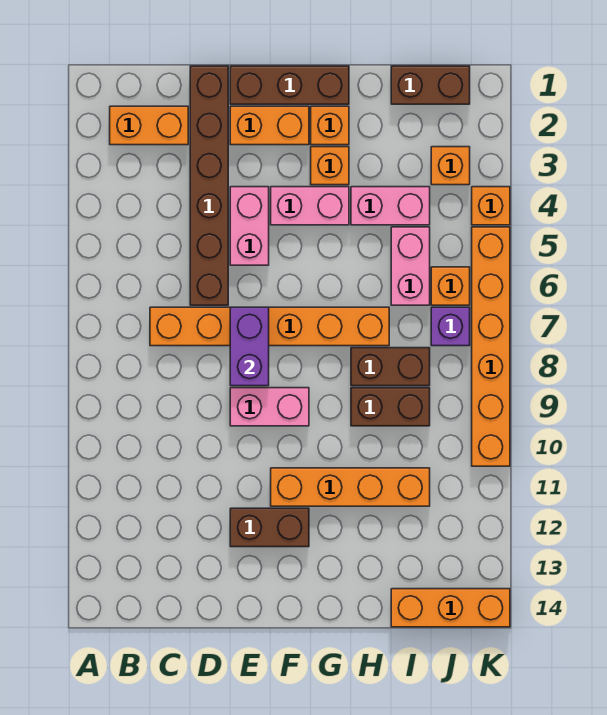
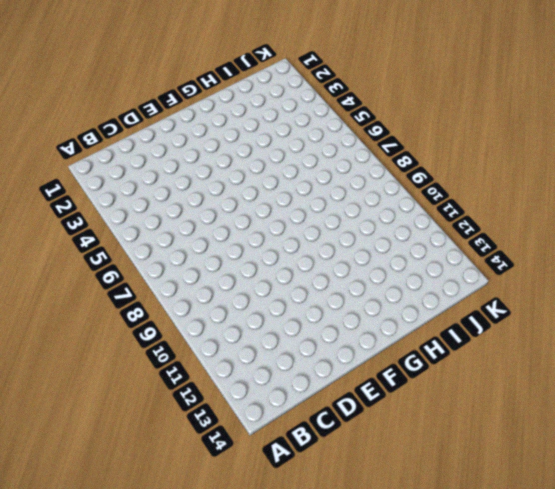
none -> orange brick B2:C2 level 1
none -> orange brick C7:H7 level 1
none -> brown brick D1:D6 level 1

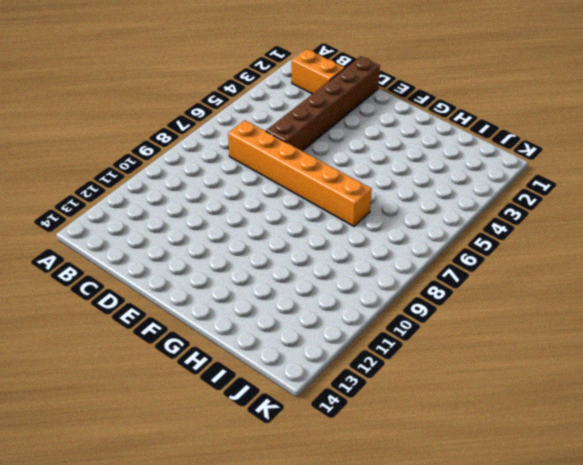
none -> brown brick E1:G1 level 1
none -> orange brick E2:F2 level 1
none -> pink brick E4:E5 level 1

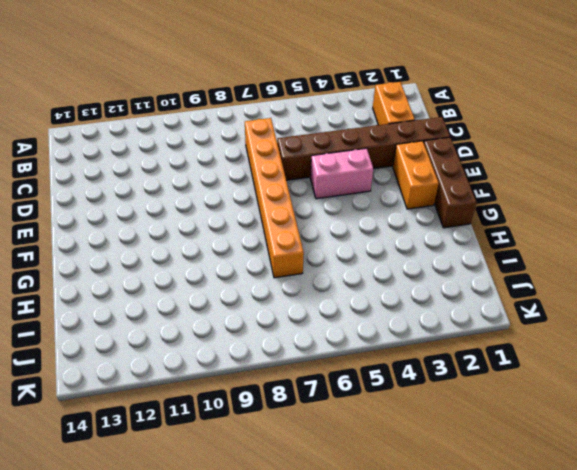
none -> pink brick E9:F9 level 1
none -> brown brick E12:F12 level 1
none -> pink brick F4:G4 level 1

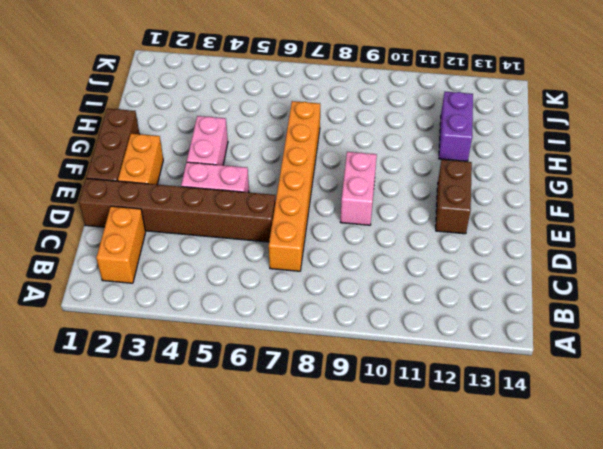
purple brick H12:I12 level 1 -> purple brick E7:E8 level 2
none -> orange brick F11:I11 level 1
none -> orange brick G2 level 1
none -> orange brick G3 level 1

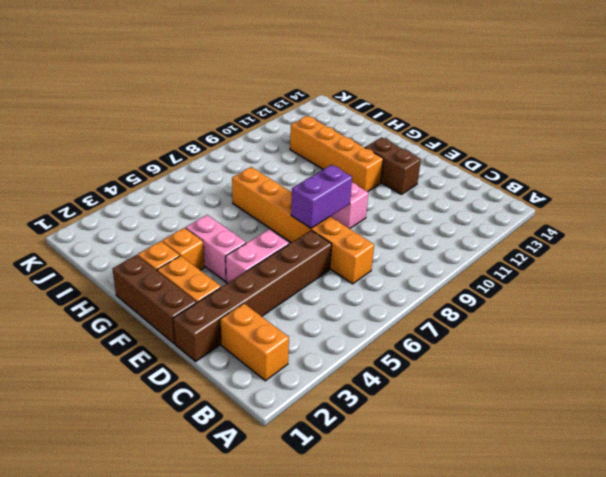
none -> pink brick H4:I4 level 1
none -> brown brick H8:I8 level 1
none -> brown brick H9:I9 level 1

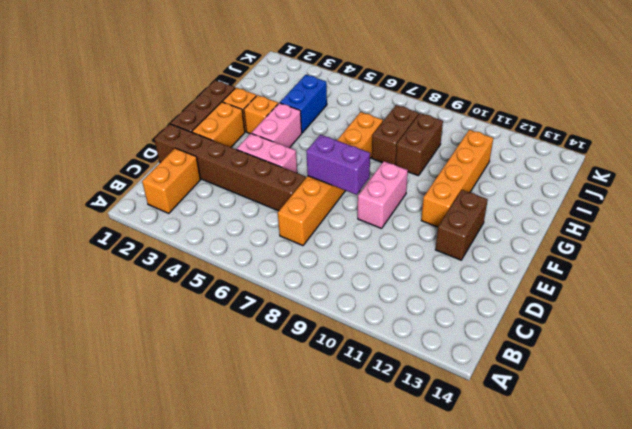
blue brick H4:I4 level 1 -> pink brick H4:I4 level 1
none -> brown brick I1:J1 level 1
none -> pink brick I5:I6 level 1
none -> orange brick I14:K14 level 1

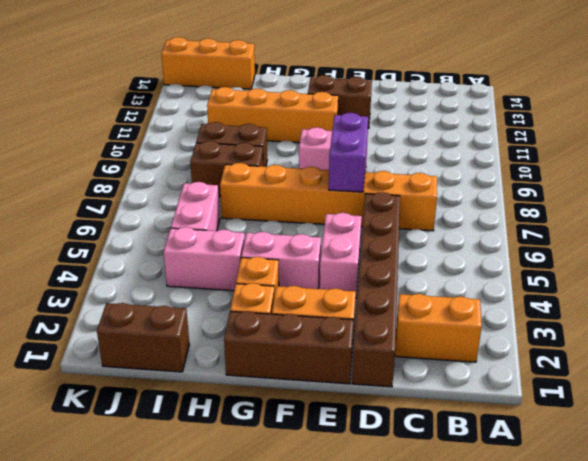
none -> orange brick J3 level 1
none -> orange brick J6 level 1
none -> purple brick J7 level 1

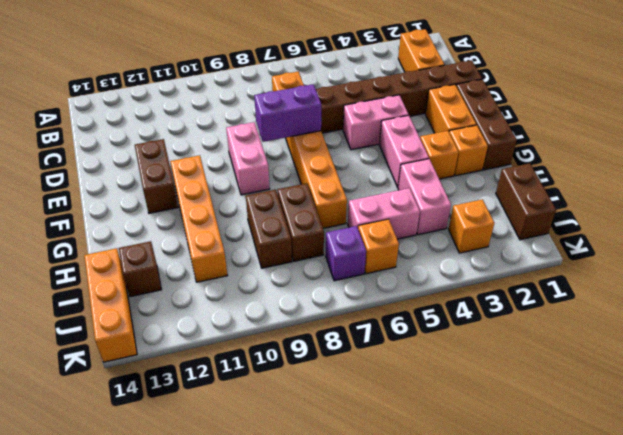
brown brick I13 level 1 -> none
none -> orange brick K4 level 1
none -> orange brick K5:K10 level 1

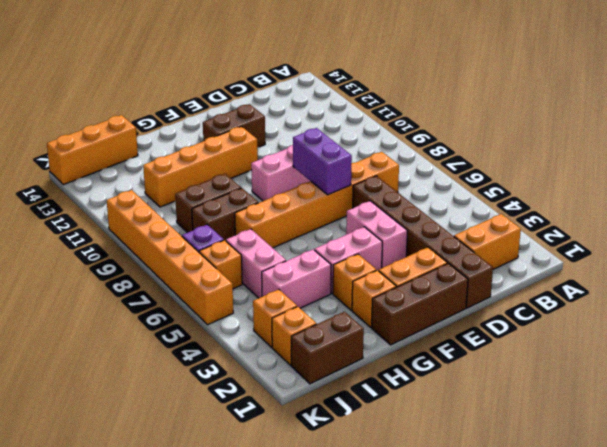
orange brick J2 level 1 -> orange brick K4 level 1

